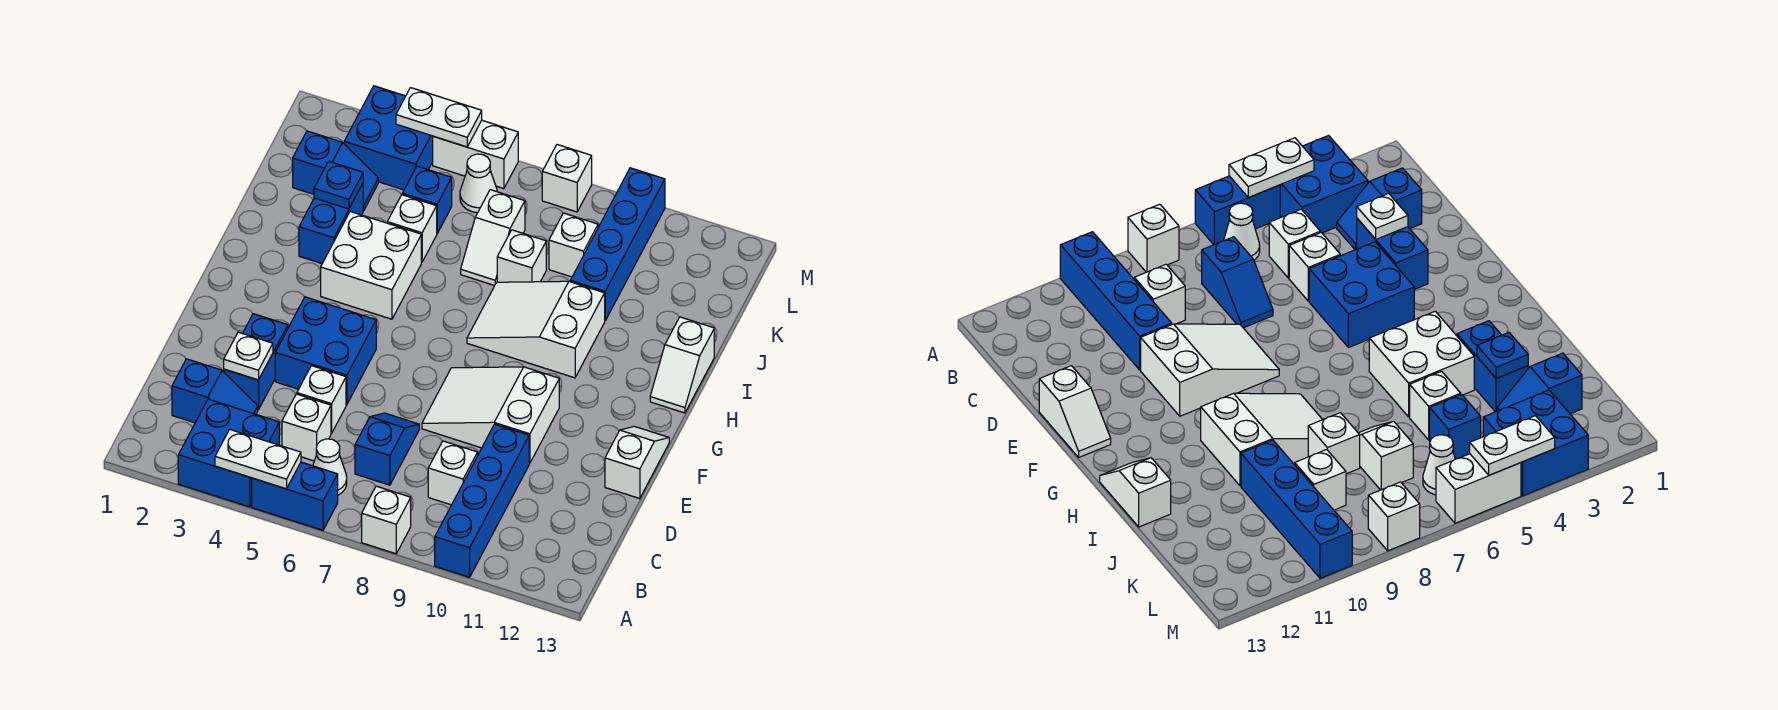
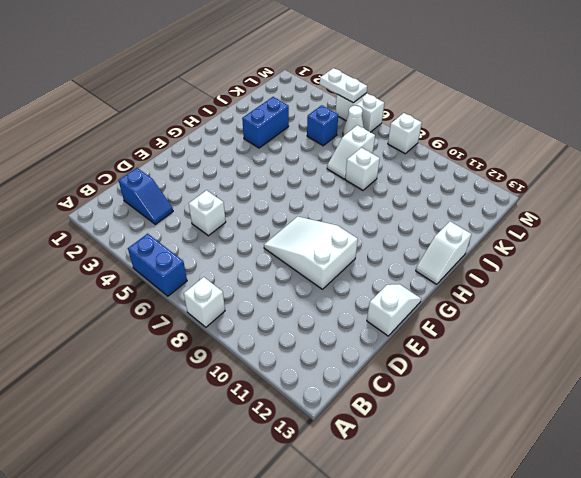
none -> blue brick A3:B4 level 1
none -> blue brick A10:D10 level 1
none -> white cone B6 level 1
none -> white brick C5 level 1

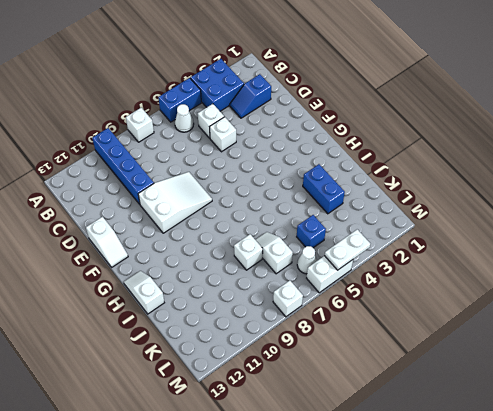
none -> blue slope C7:D7 level 1 top C
none -> white brick C9 level 1
none -> blue brick D3:E3 level 1
none -> blue brick E4:F5 level 1

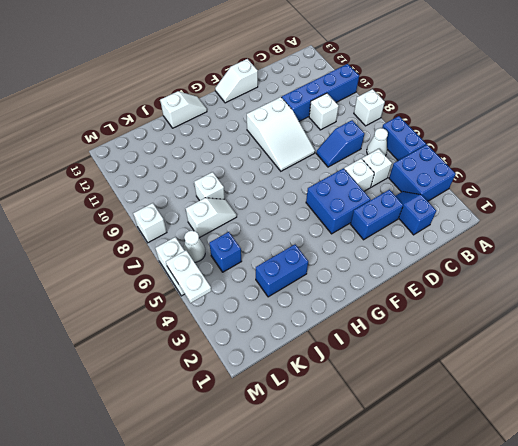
none -> white brick H4:I5 level 1
none -> white slope H8:I10 level 1 top 10
none -> white brick J5 level 1
none -> blue brick J10:M10 level 1

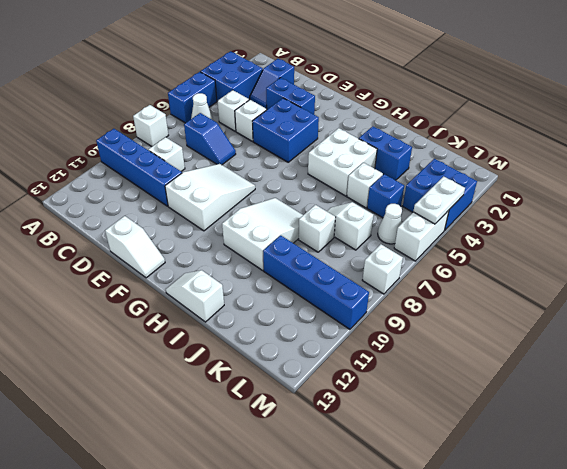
none -> blue slope K2:K3 level 1 top 2
none -> white brick K9 level 1
none -> white plate A4:A5 level 2
none -> white plate D3 level 2

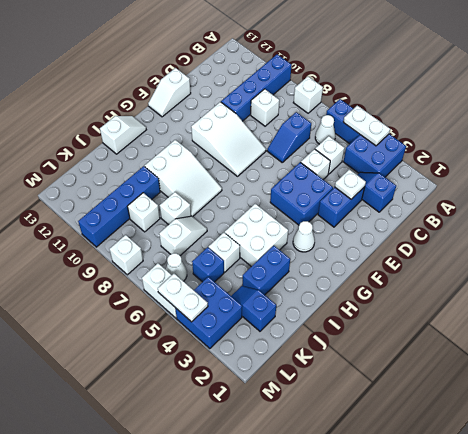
white cone G3 level 1 -> none
none -> blue plate J3 level 2

